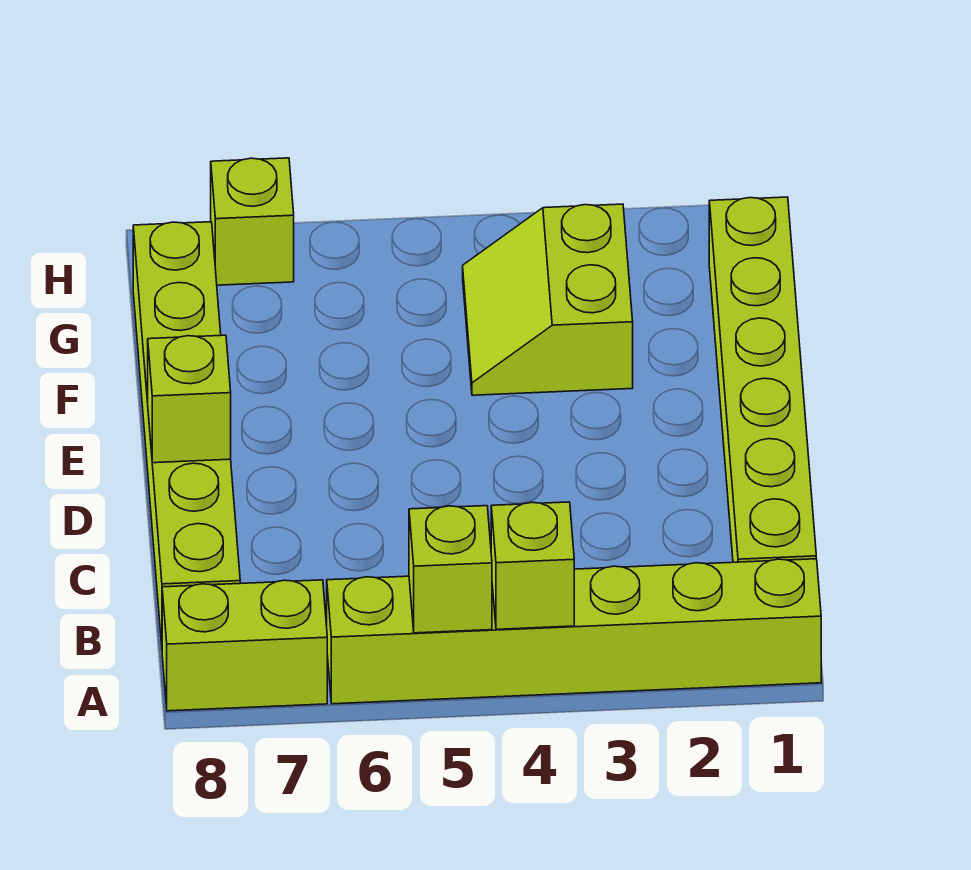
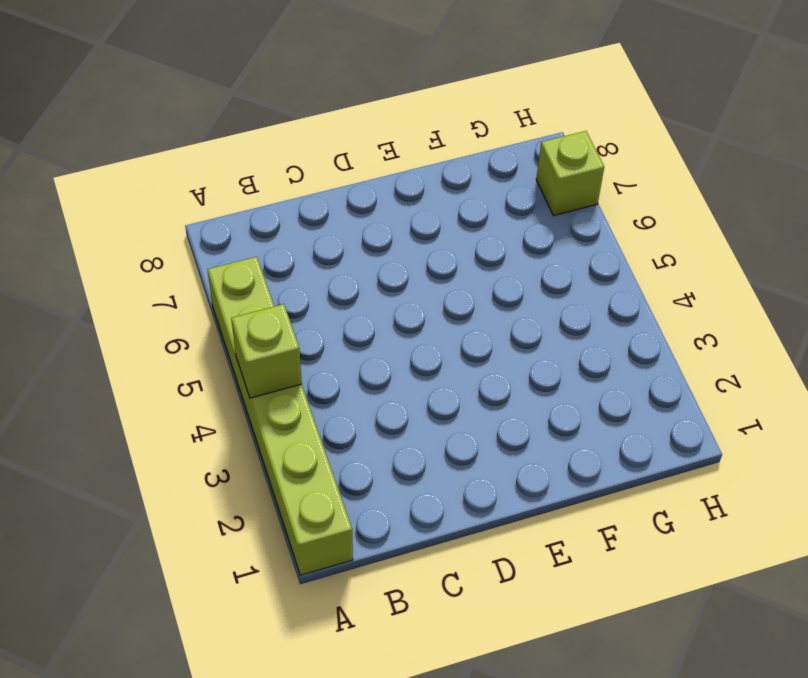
none -> lime brick A7:A8 level 1
none -> lime brick B1:G1 level 1

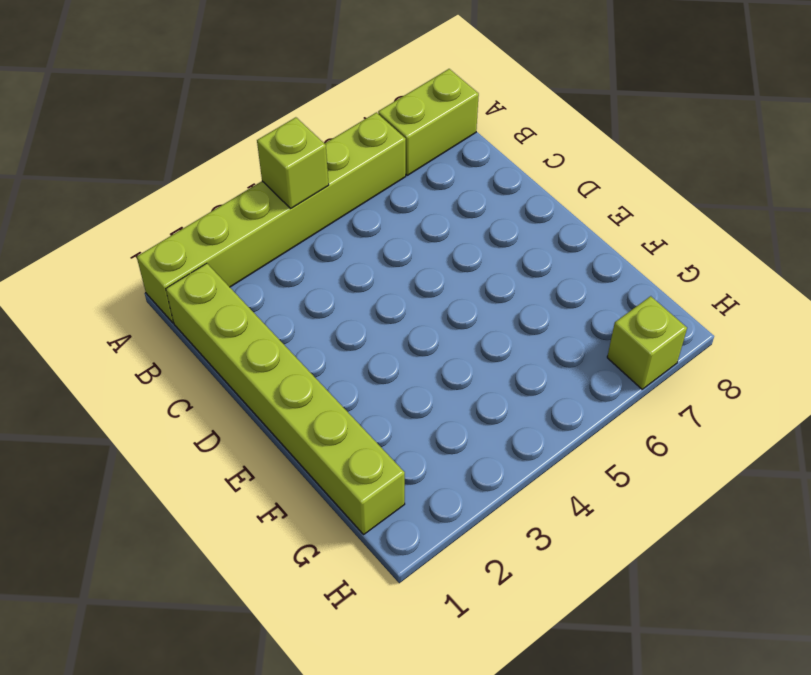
none -> lime brick B8:G8 level 1
none -> lime slope F3:G4 level 1 top 3

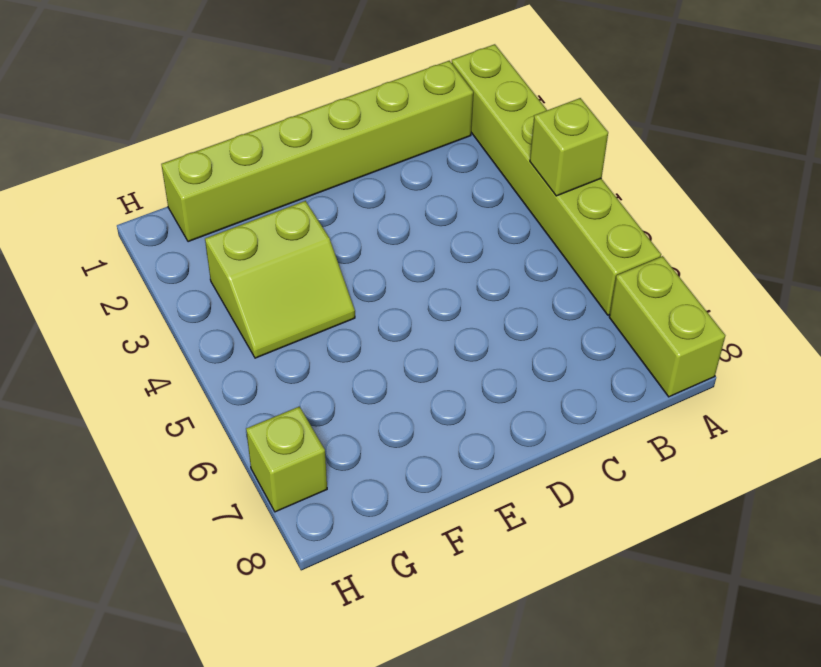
none -> lime brick B8:G8 level 1
none -> lime brick A5 level 2

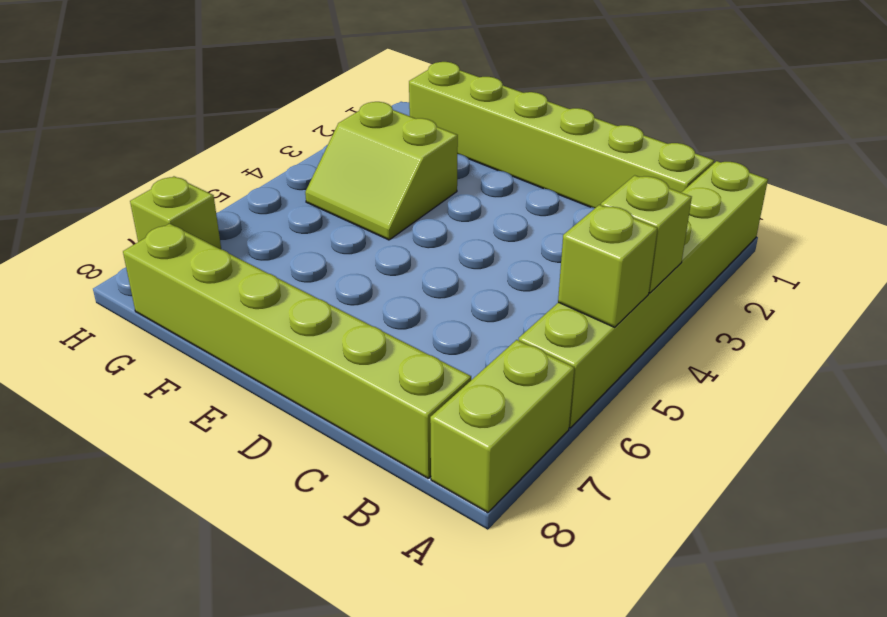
none -> lime brick D8 level 2

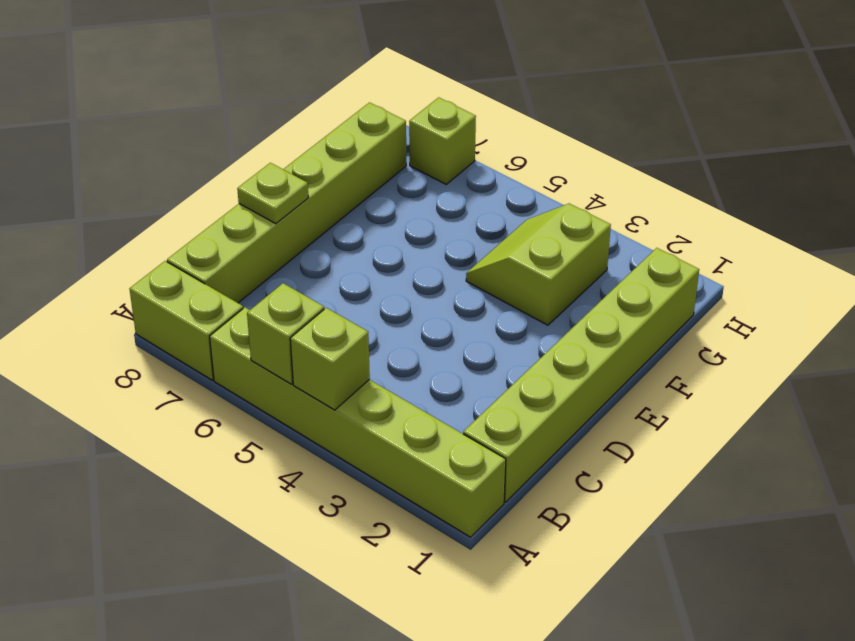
lime plate D8 level 2 -> lime brick D8 level 2

